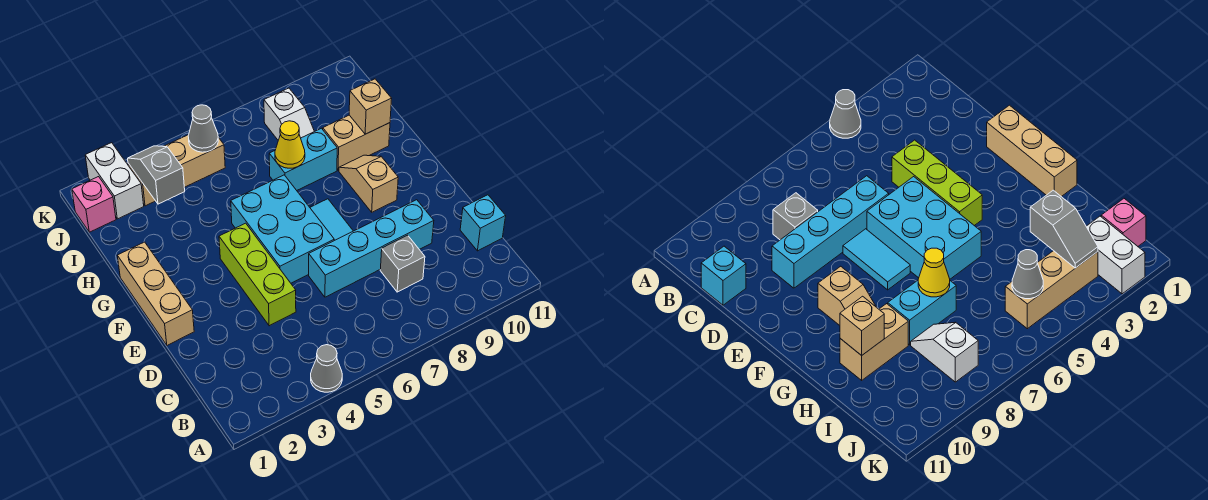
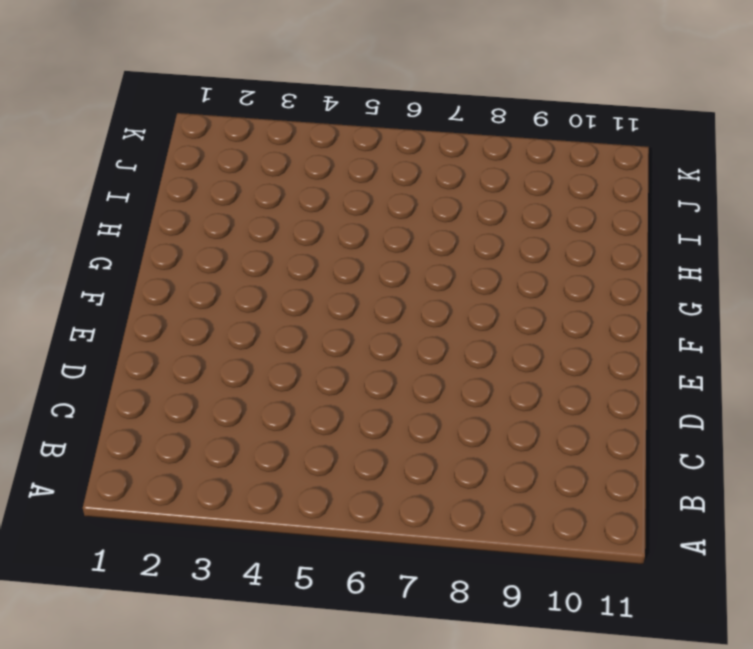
none -> grey cone A4 level 1
none -> grey brick C8 level 1
none -> cyan brick C11 level 1

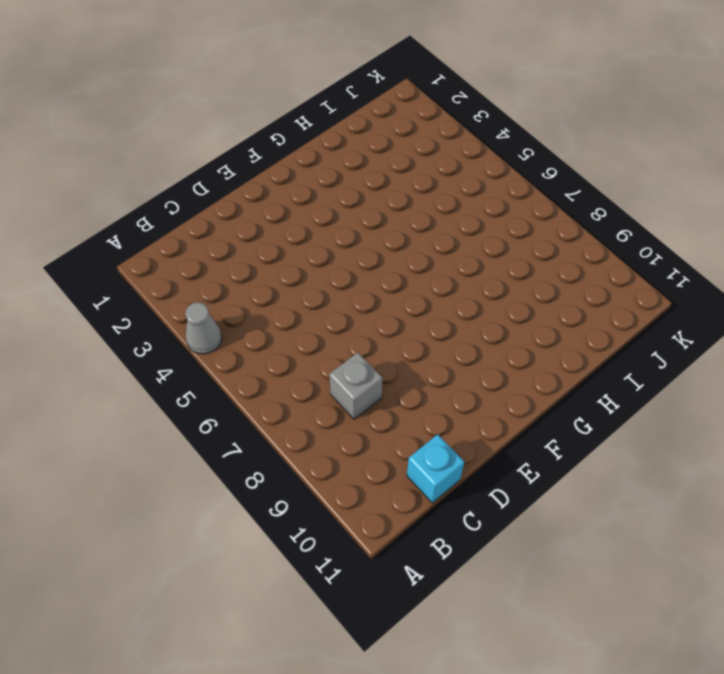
none -> lime brick D4:F4 level 1
none -> cyan brick D6:D9 level 1
none -> tan brick E1:G1 level 1

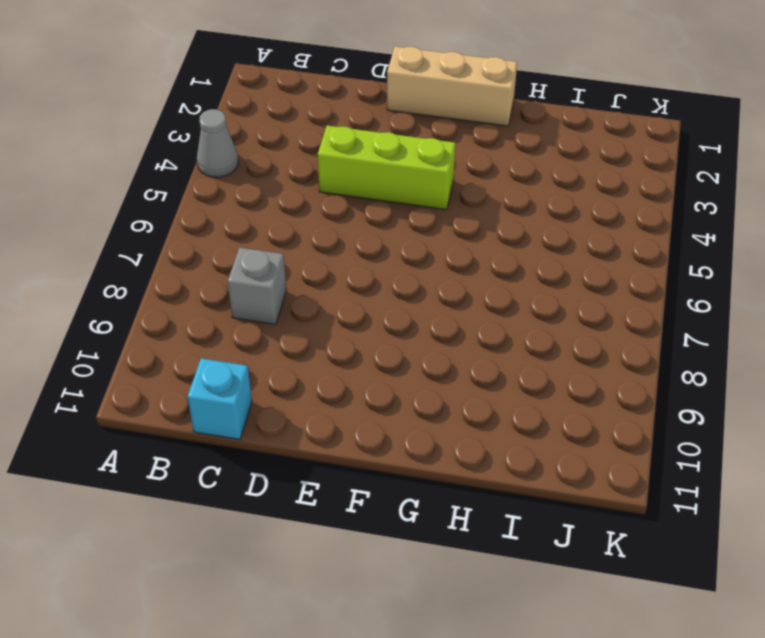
none -> cyan brick D6:D9 level 1
none -> cyan brick E5:G6 level 1
none -> cyan tile E7:F7 level 1

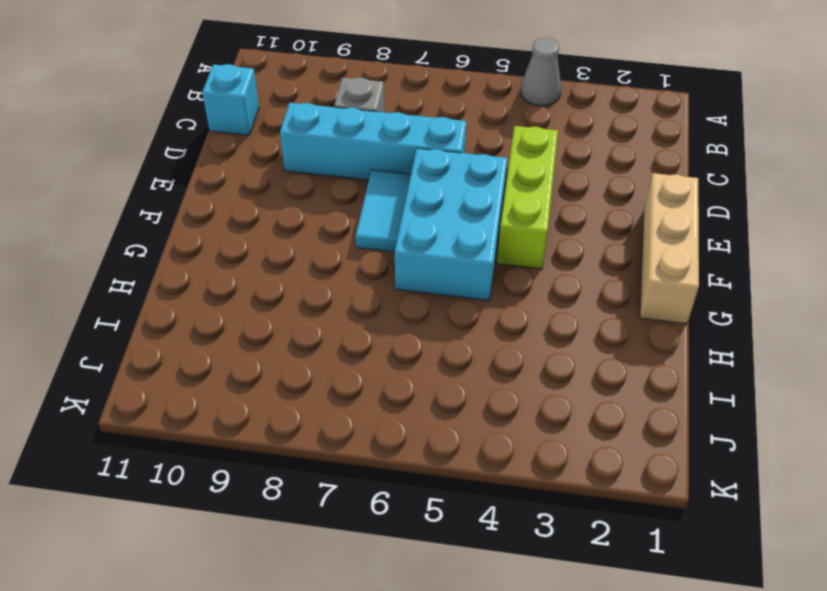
none -> tan slope F9:G9 level 1 top F
none -> cyan brick H7:H8 level 1
none -> tan brick H9:H10 level 1

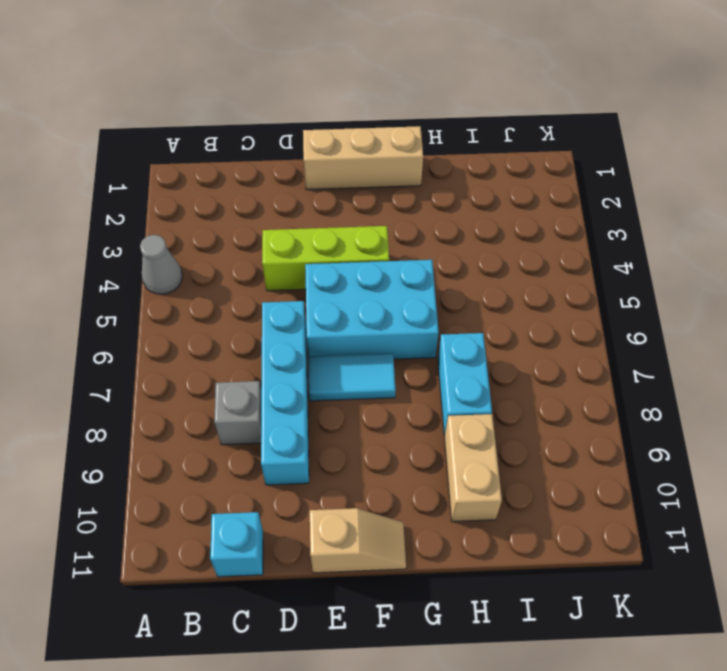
tan slope E11:F11 level 1 top E -> tan slope F9:G9 level 1 top F
none -> white slope I8:J8 level 1 top J
none -> pink brick J1 level 1
none -> white brick J2:K2 level 1

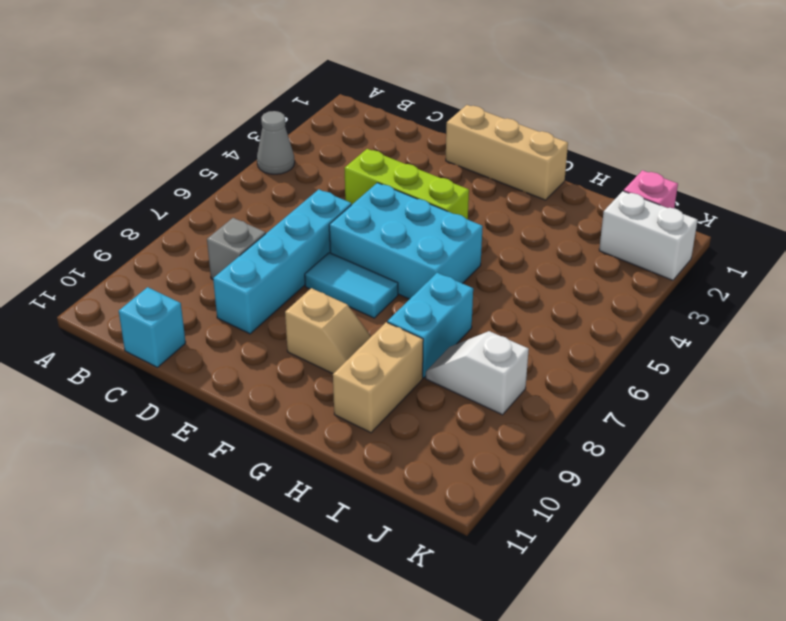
none -> tan brick J3:J5 level 1
none -> yellow cone H7 level 2
none -> tan brick H10 level 2

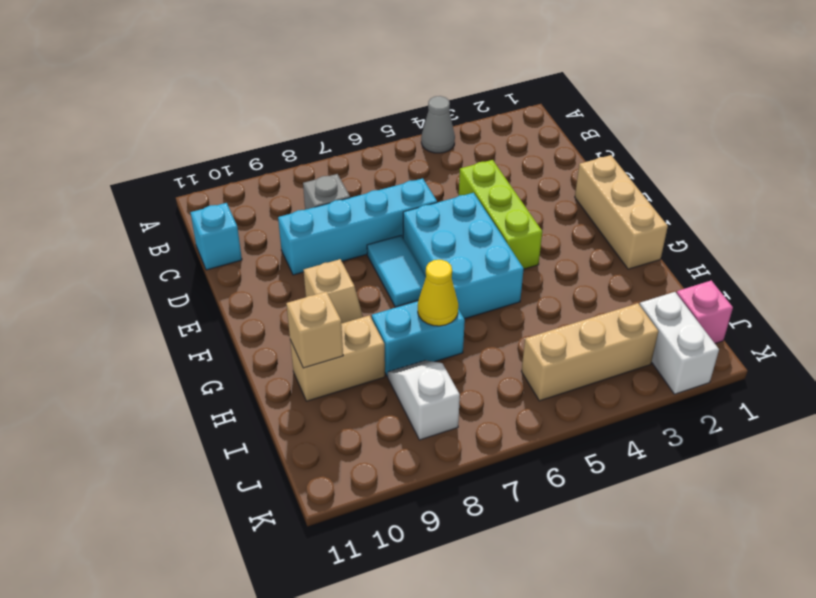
none -> grey slope I3:J3 level 2 top I
none -> grey cone J5 level 2

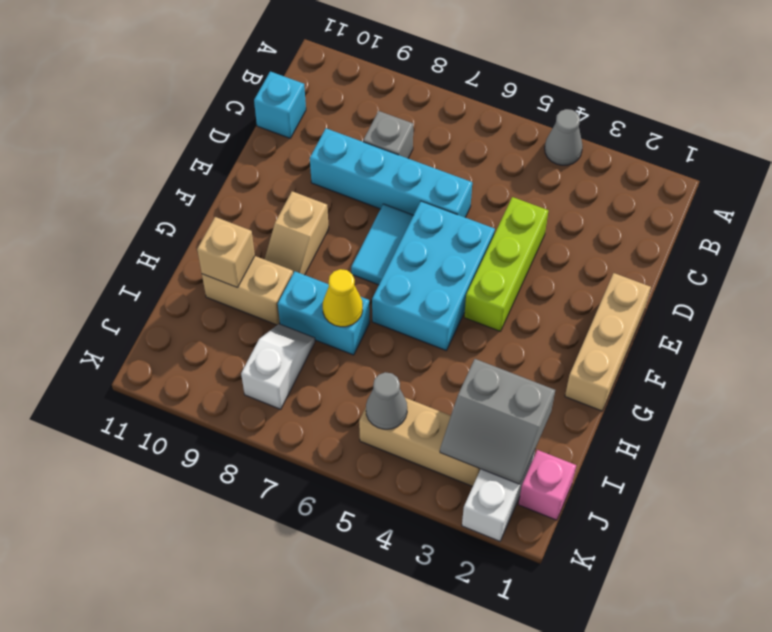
grey slope I2:J3 level 2 top I -> grey slope I3:J3 level 2 top I

